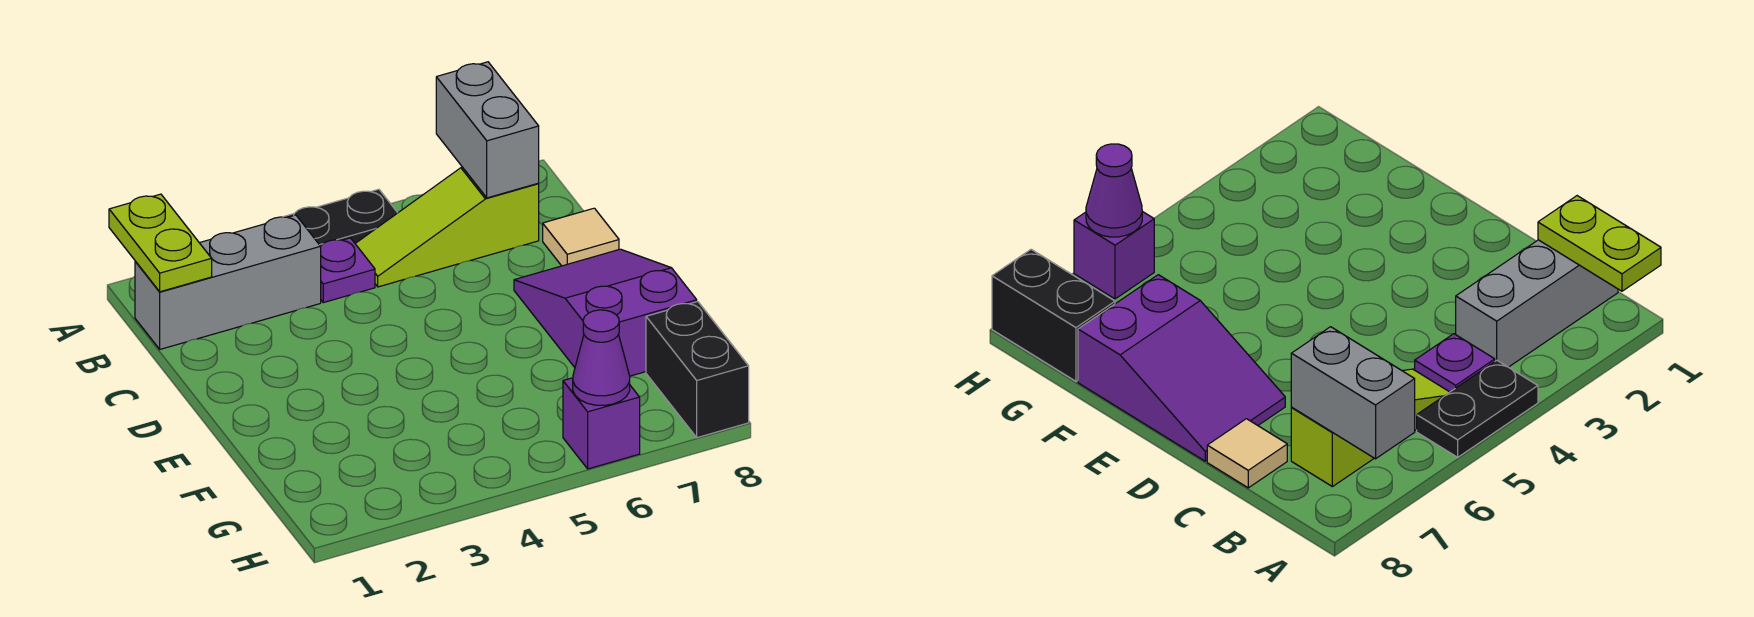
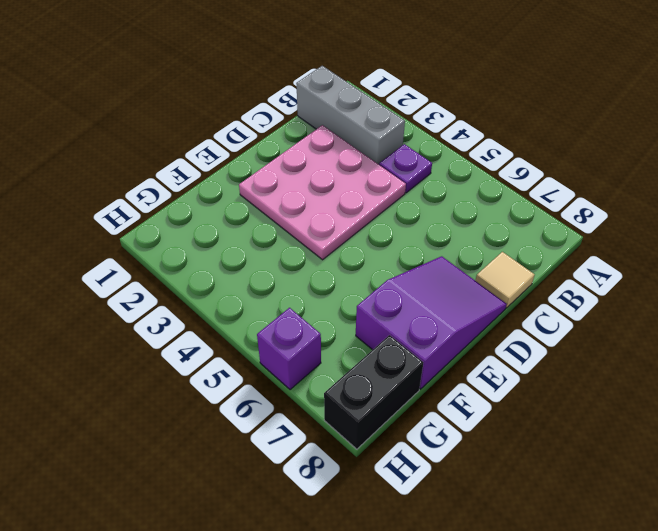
pink plate C2:E4 level 1 -> none
none -> black plate A4:A5 level 1
none -> lime slope B5:B7 level 1 top 7

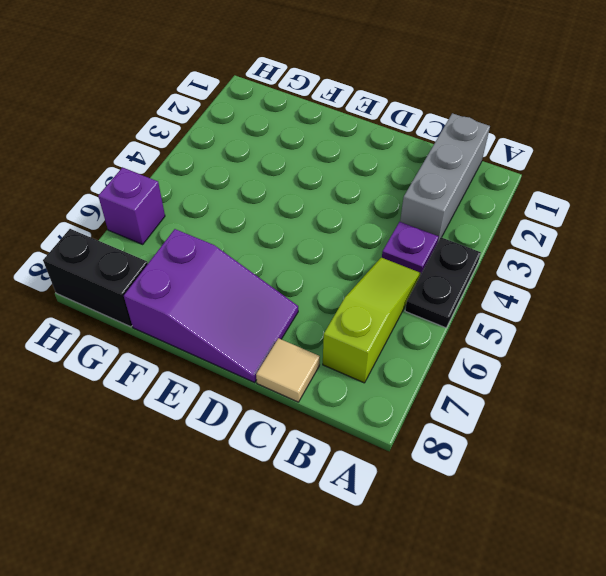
none -> lime plate A1:B1 level 2
none -> grey brick A7:B7 level 2

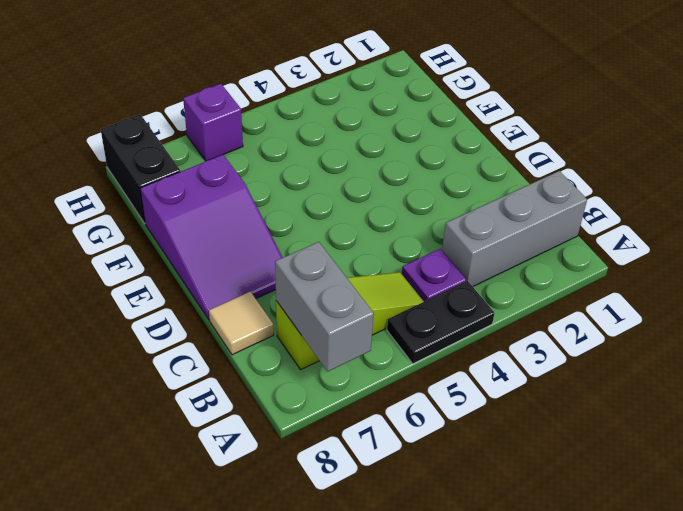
none -> lime plate A1:B1 level 2
none -> purple cone H6 level 2

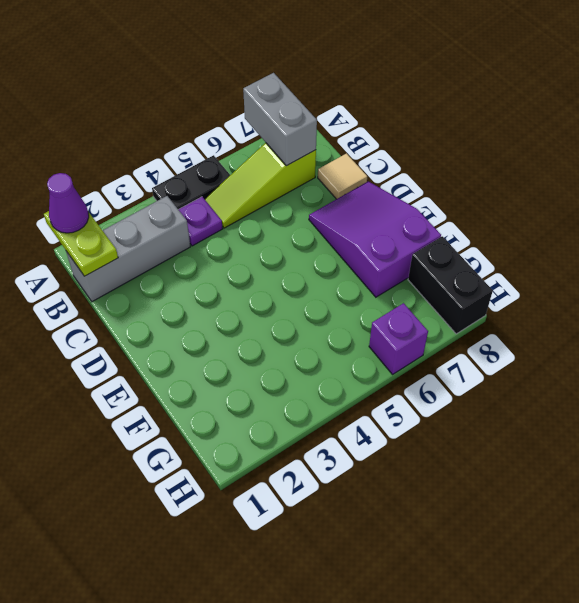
purple cone A1 level 3 -> purple cone H6 level 2

